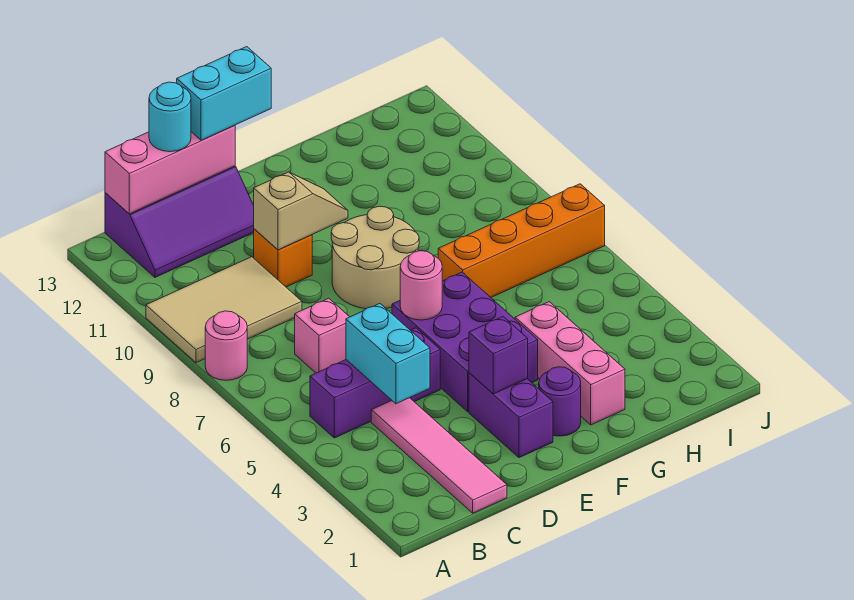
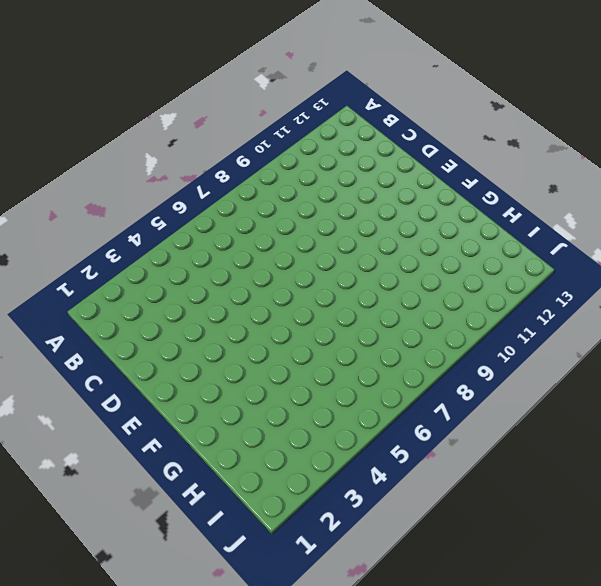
none -> pink round brick A8 level 1
none -> tan tile A9:C10 level 1
none -> purple brick B5:D5 level 1

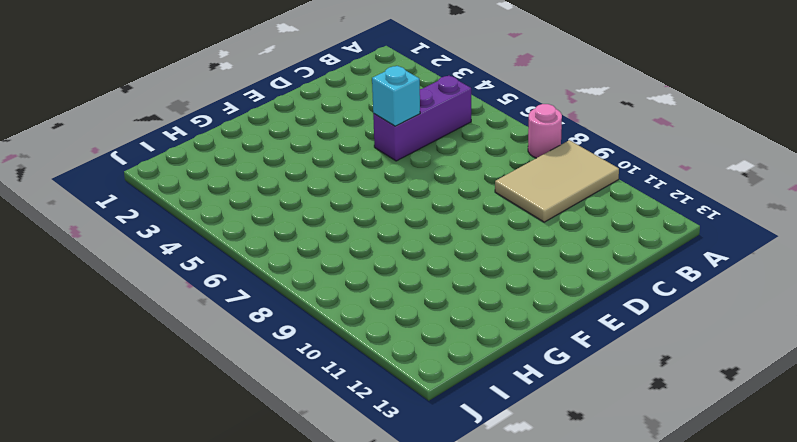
cyan brick D5 level 2 -> none
none -> purple slope B12:D13 level 1 top 13
none -> pink tile C1:C4 level 1
none -> pink brick C7 level 1

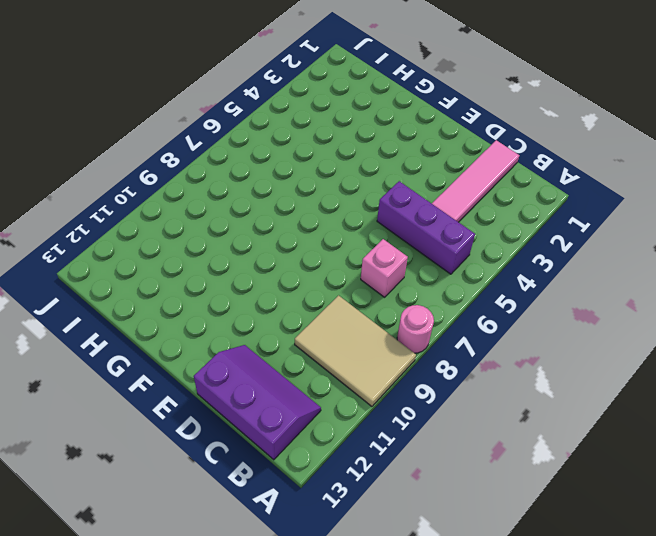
none -> orange brick D10 level 1
none -> purple brick E2:E3 level 1
none -> purple brick E4:F6 level 1

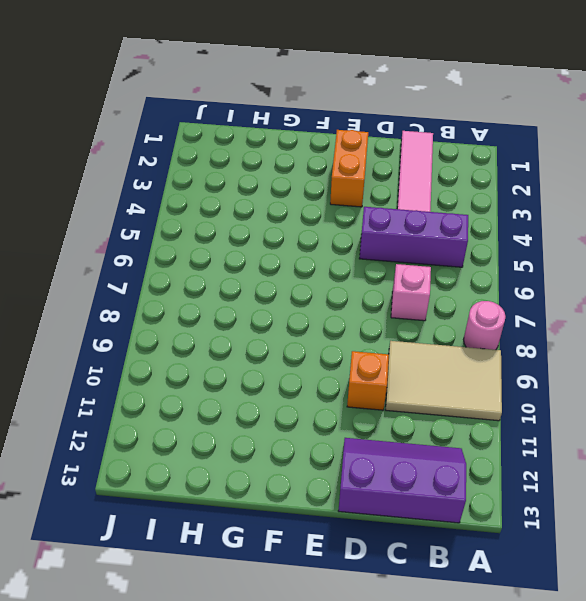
orange brick E2:E3 level 1 -> purple brick E2:E3 level 1
none -> purple brick E4:F6 level 1
none -> tan round brick E8:F9 level 1
none -> purple round brick F2 level 1

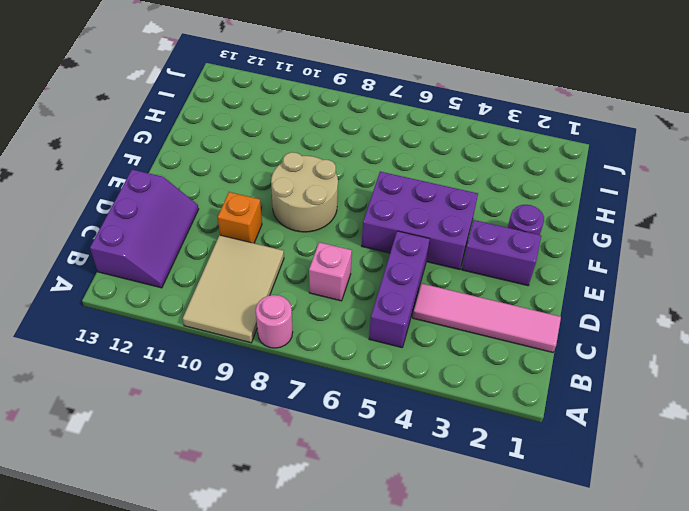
none -> pink brick G2:G4 level 1
none -> orange brick G7:J7 level 1
none -> pink brick B13:D13 level 2

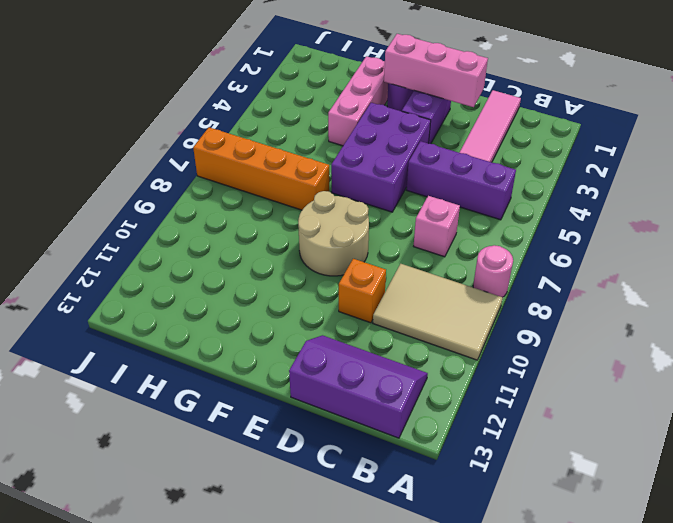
pink brick D2:F2 level 2 -> pink brick B13:D13 level 2
none -> cyan brick C4:C5 level 2
none -> tan slope D10:E10 level 2 top D
none -> purple brick E3 level 2

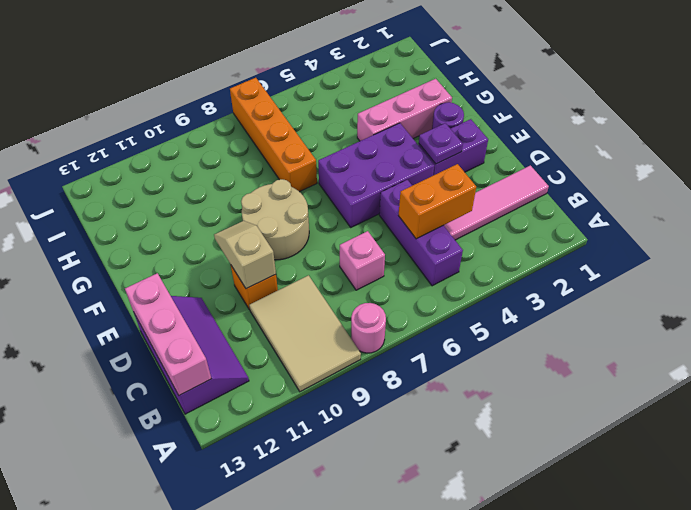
orange brick C4:C5 level 2 -> cyan brick C4:C5 level 2
purple plate E3 level 2 -> purple brick E3 level 2
none -> pink round brick E6 level 2
none -> cyan round brick C13 level 3
none -> cyan brick D13:E13 level 3

